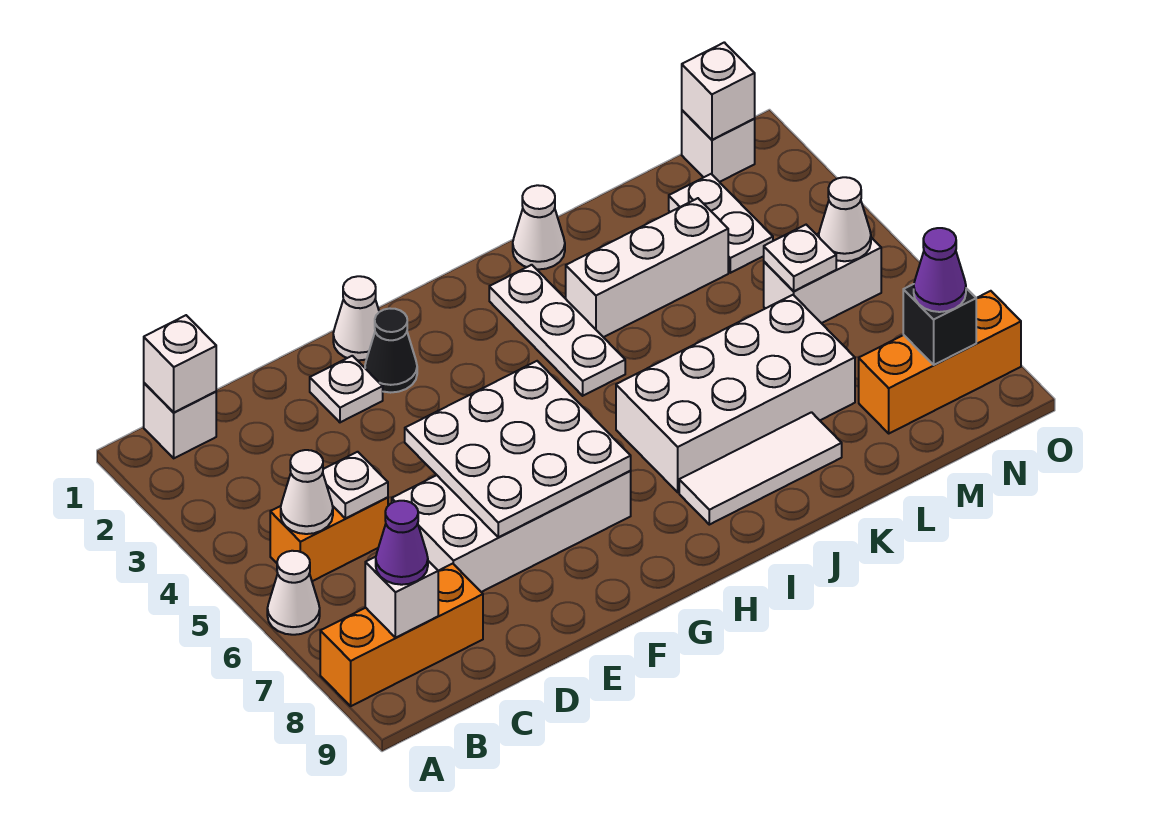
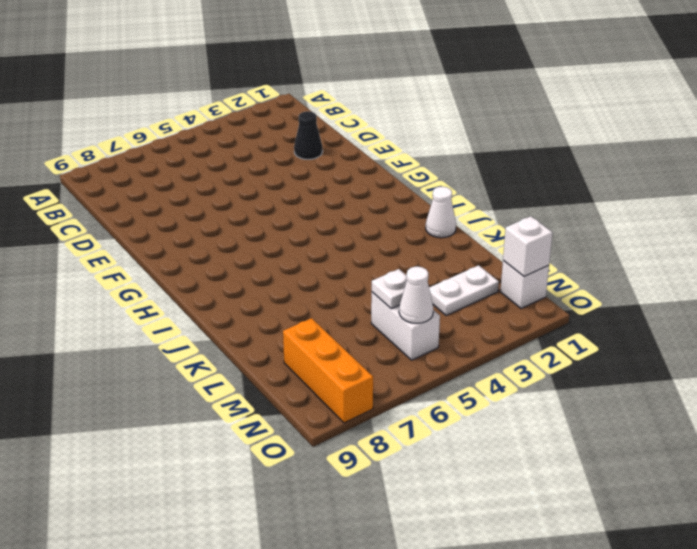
black cone D2 level 1 -> black cone F2 level 1
none -> white cone A6 level 1
none -> orange brick A8:C8 level 1
none -> white brick B1 level 1

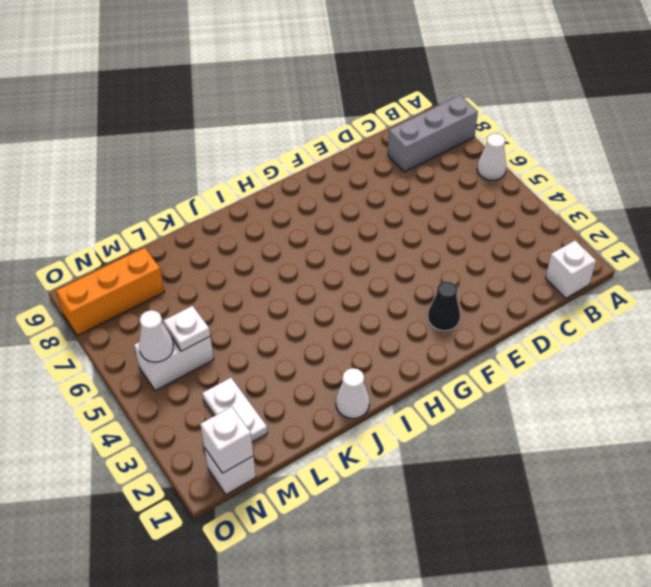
grey brick A8:C8 level 1 -> orange brick A8:C8 level 1
none -> orange brick B5:C5 level 1
none -> white brick D6:G7 level 1
none -> white plate E2 level 1

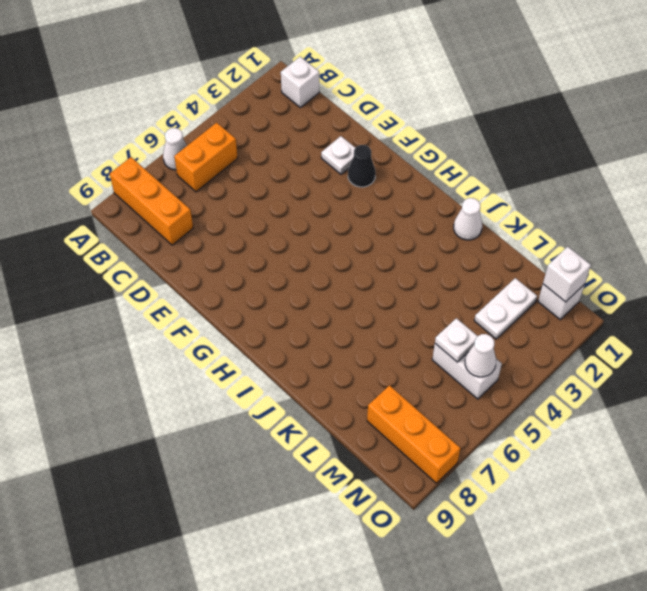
orange brick B5:B6 level 1 -> orange brick B5:C5 level 1
none -> white brick D6:G7 level 1
none -> white cone F1 level 1
none -> white plate I2:I4 level 1

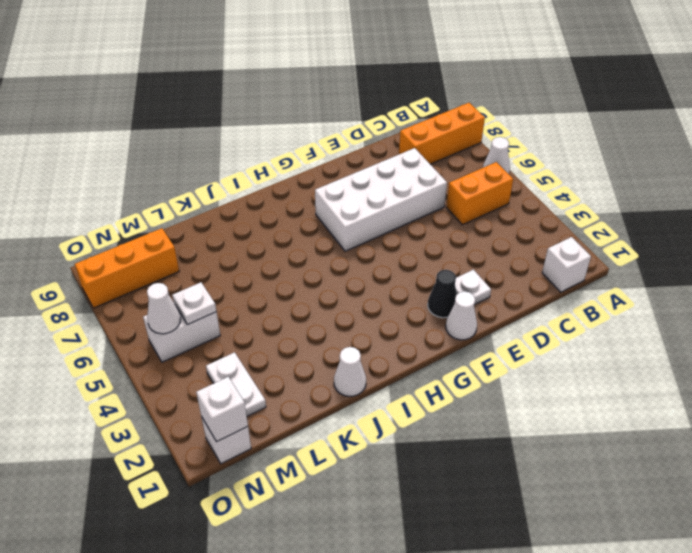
none -> white plate I2:I4 level 1
none -> white brick I6:L7 level 1
none -> white tile I8:K8 level 1

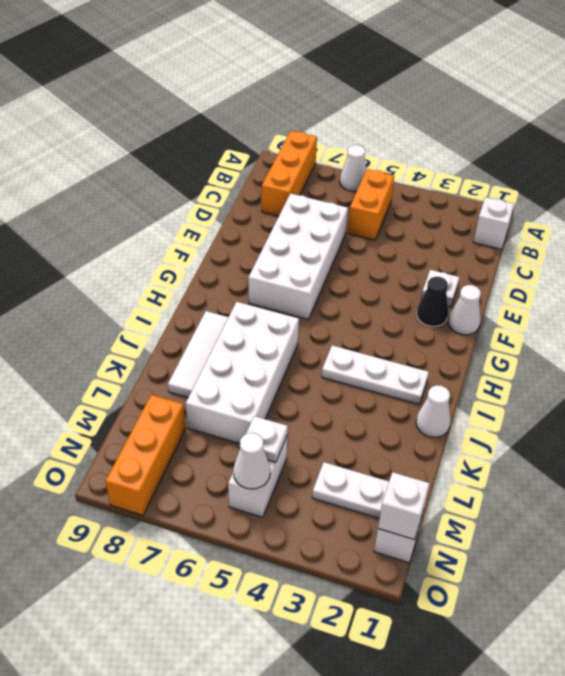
none -> white brick J3:L3 level 1
none -> white brick B1 level 2
none -> white cone B5 level 2

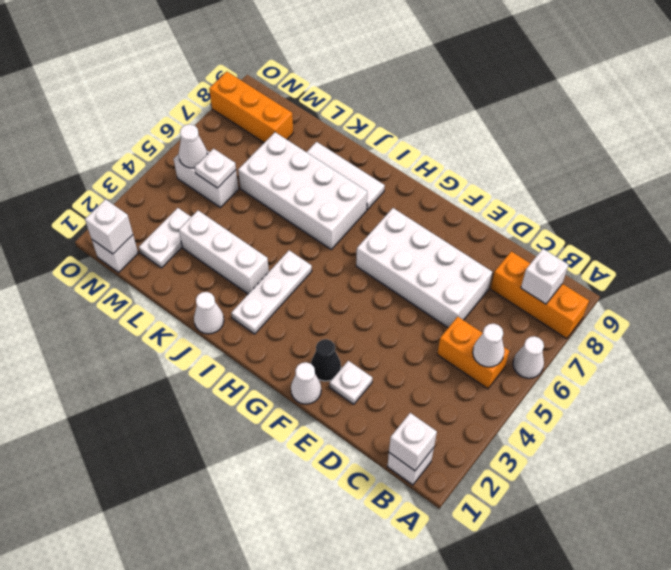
none -> white plate C5 level 2
none -> white plate E5:G7 level 2
none -> black brick N8 level 2

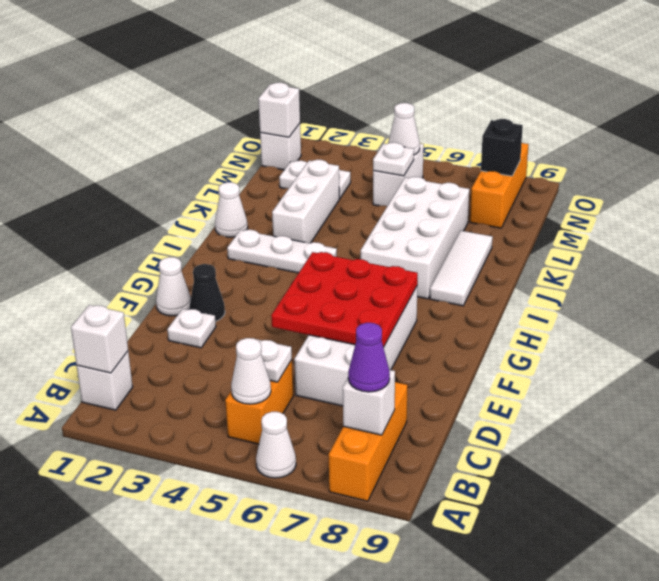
red plate E5:G7 level 2 -> white plate E5:G7 level 2
none -> purple cone N8 level 3

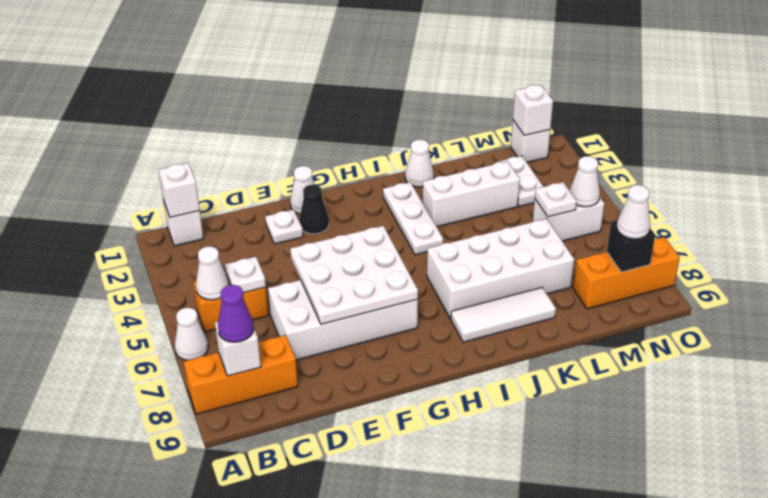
white cone N8 level 3 -> purple cone N8 level 3

